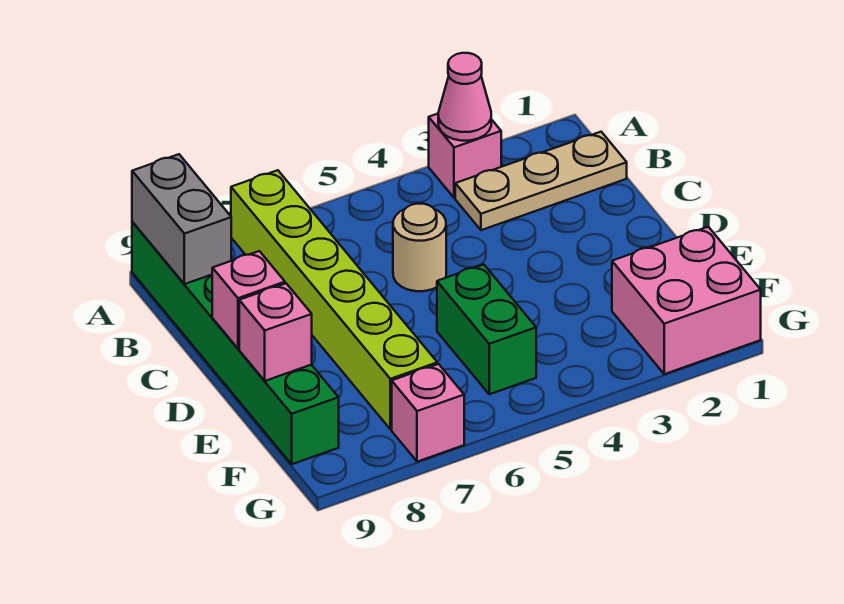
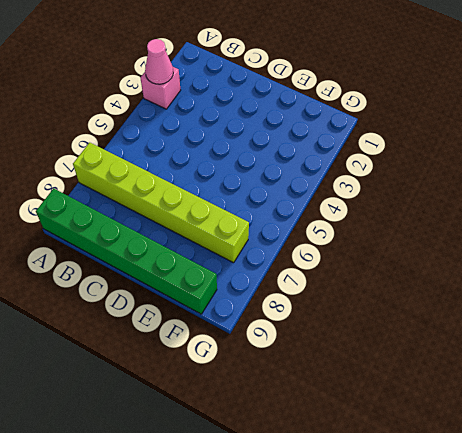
none -> tan plate B1:B3 level 1
none -> tan round brick C5 level 1
none -> green brick E5:F5 level 1

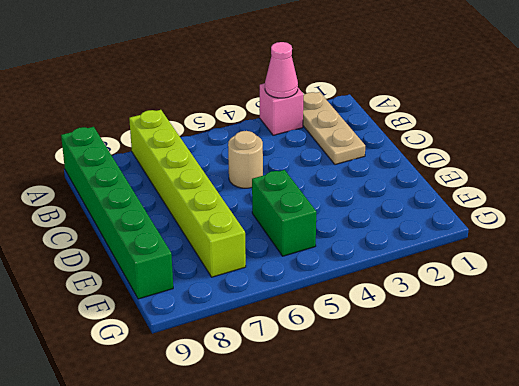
tan plate A2:C2 level 1 -> tan plate B1:B3 level 1
none -> pink brick F1:G2 level 1
none -> pink brick G7 level 1
none -> grey brick A9:B9 level 2

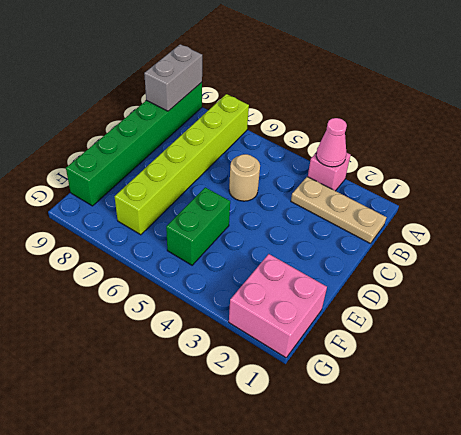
none -> pink brick G7 level 1
none -> pink brick D9 level 2
none -> pink brick E9 level 2

